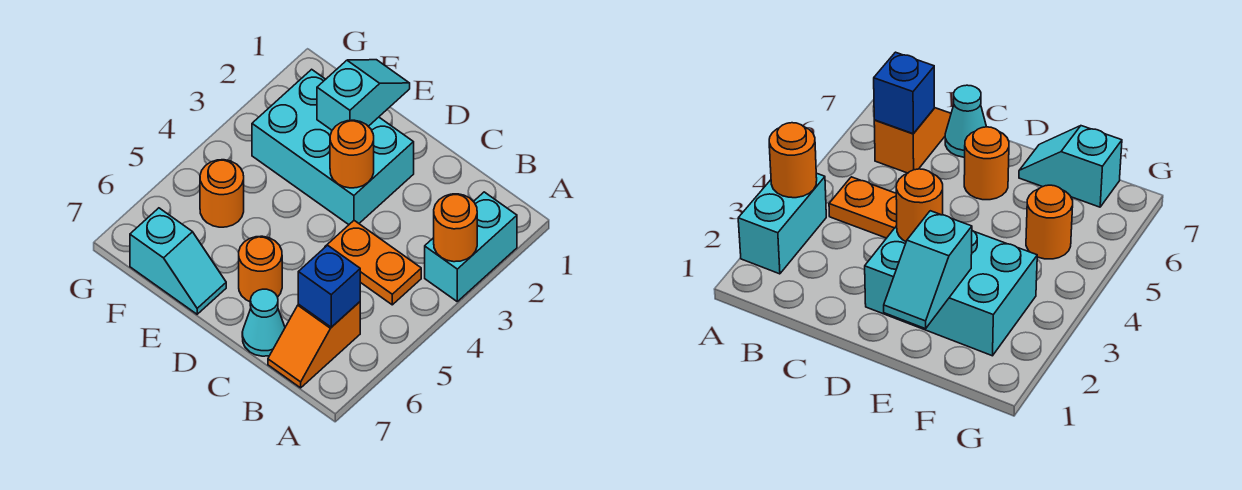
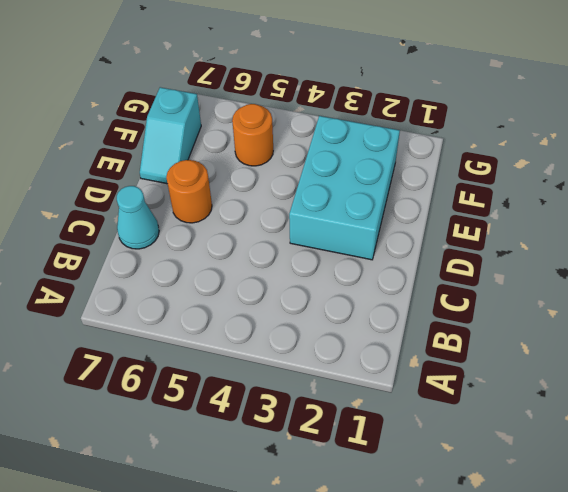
none -> cyan brick A2:A3 level 1
none -> orange plate B4:C4 level 1
none -> orange slope B6:B7 level 1 top 6

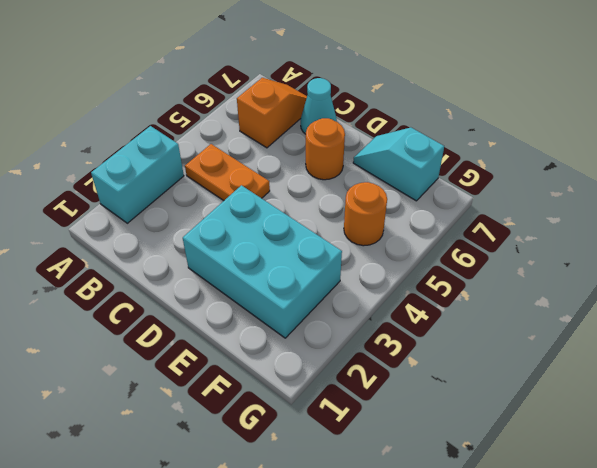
none -> orange round brick A3 level 2
none -> blue brick B6 level 2
none -> orange round brick D3 level 2

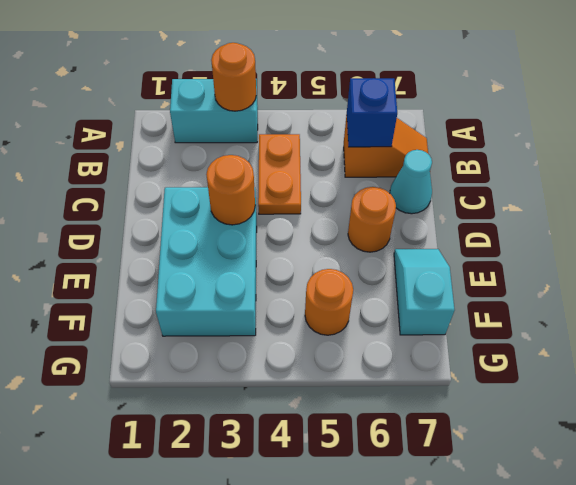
none -> cyan slope E1:E2 level 2 top 2

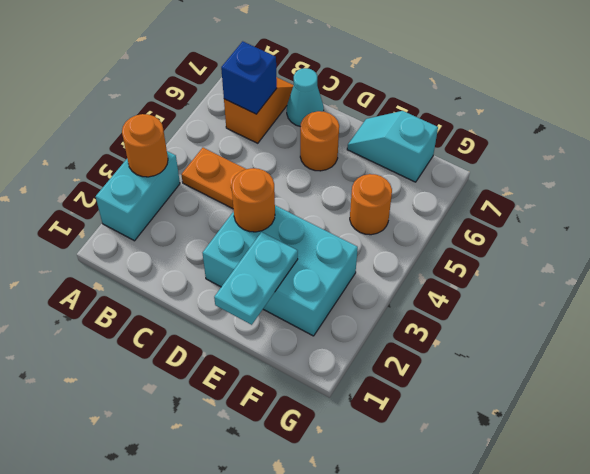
cyan plate E1:E2 level 2 -> cyan slope E1:E2 level 2 top 2

